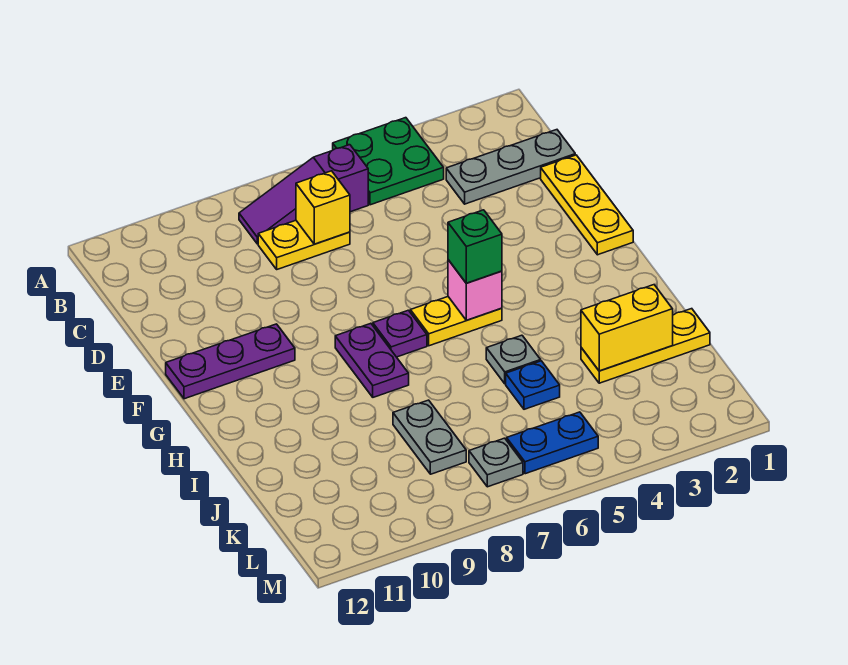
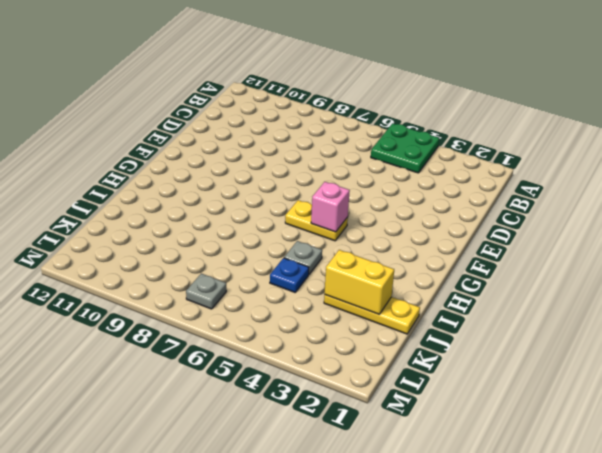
none -> purple slope B6:B8 level 1 top 6
none -> grey plate C1:C3 level 1
none -> yellow plate C7:C8 level 1

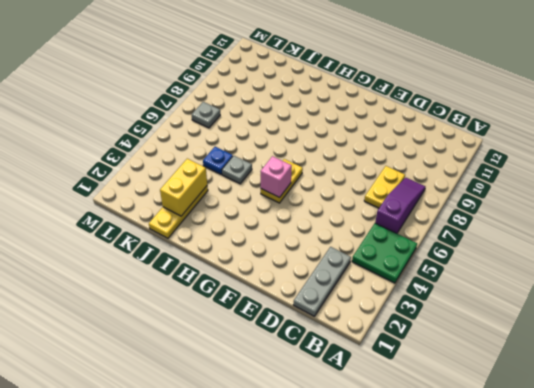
none -> yellow plate D1:F1 level 1
none -> purple plate F10:F12 level 1
none -> purple plate G7 level 1

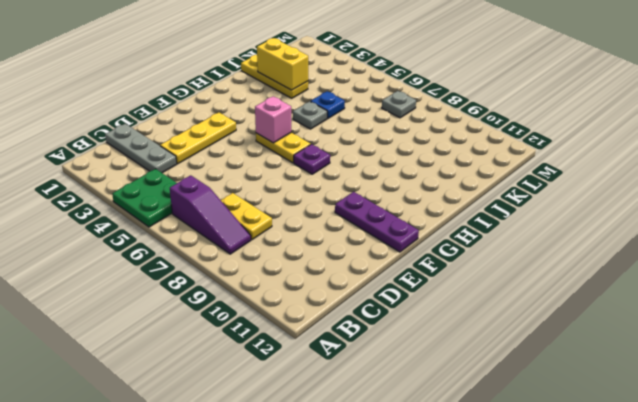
yellow plate D3:F3 level 1 -> yellow plate D1:F1 level 1
none -> purple plate G8:H8 level 1
none -> grey plate J8:K8 level 1
none -> blue plate L5:L6 level 1

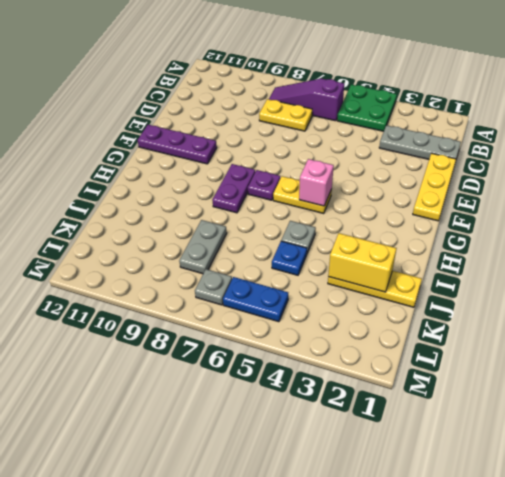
none -> yellow brick C7 level 2
none -> green brick G5 level 3

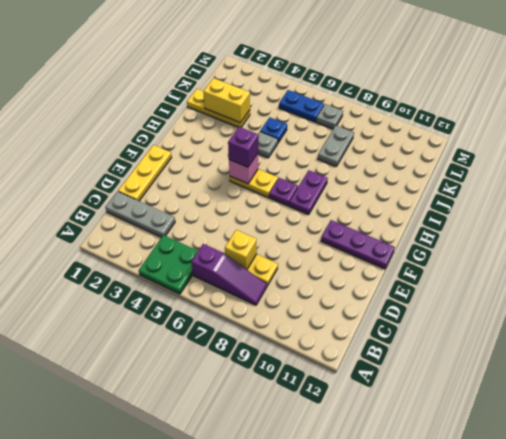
purple brick G5 level 3 -> green brick G5 level 3

